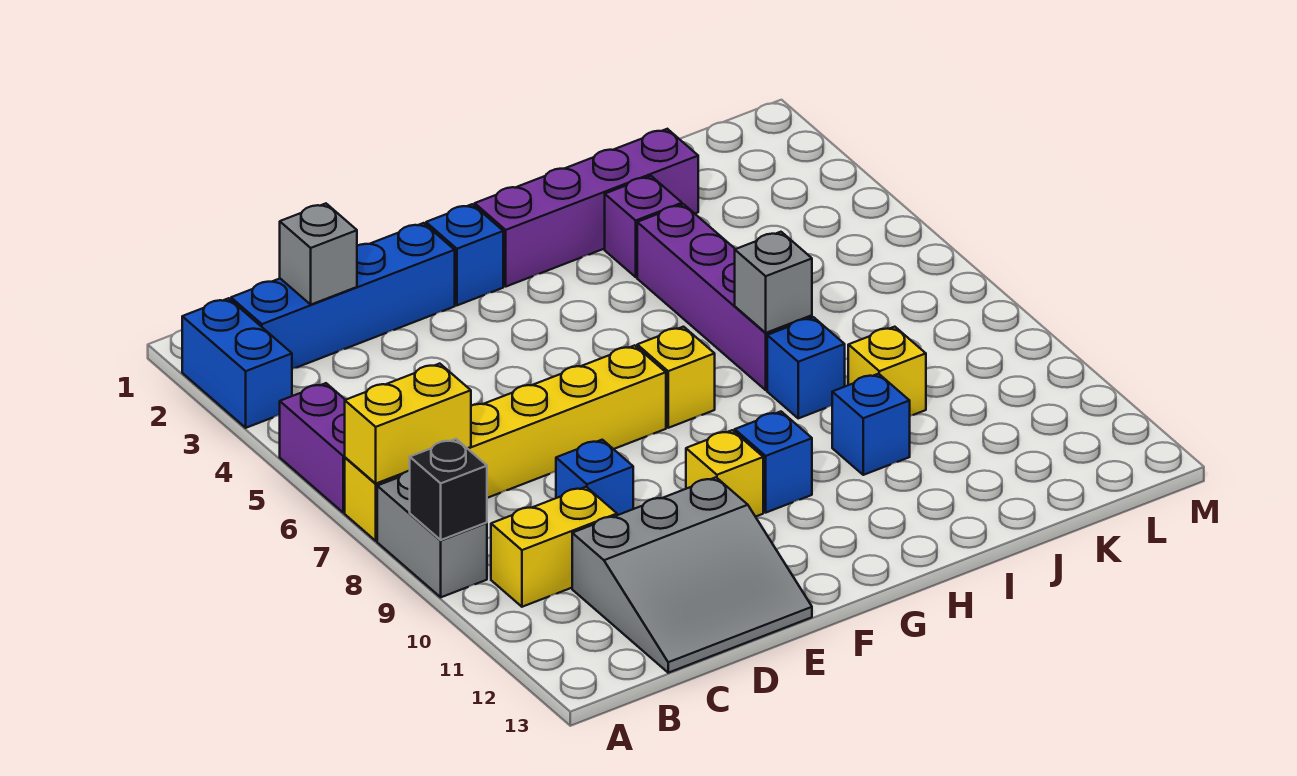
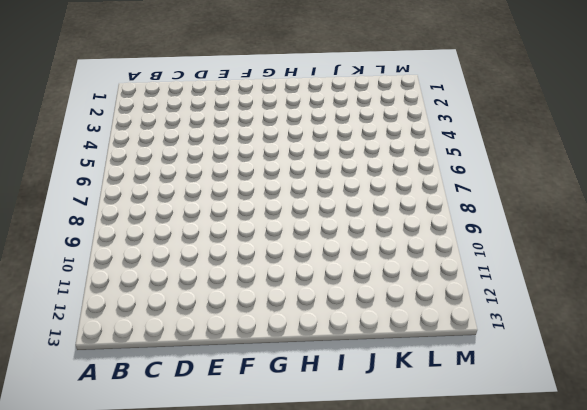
none -> blue brick A2:A3 level 1
none -> purple brick A5:A6 level 1
none -> yellow brick A7:F7 level 1

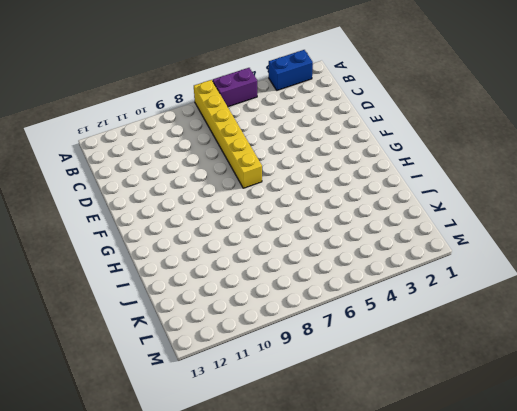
none -> grey brick A8:A9 level 1
none -> blue brick B2:E2 level 1
none -> yellow brick B10:C10 level 1

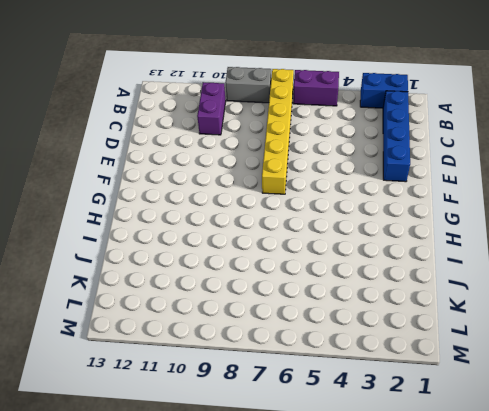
purple brick B10:C10 level 1 -> yellow brick B10:C10 level 1
none -> grey slope C11:E13 level 1 top 11
none -> blue brick D9 level 1
none -> blue brick F2 level 1

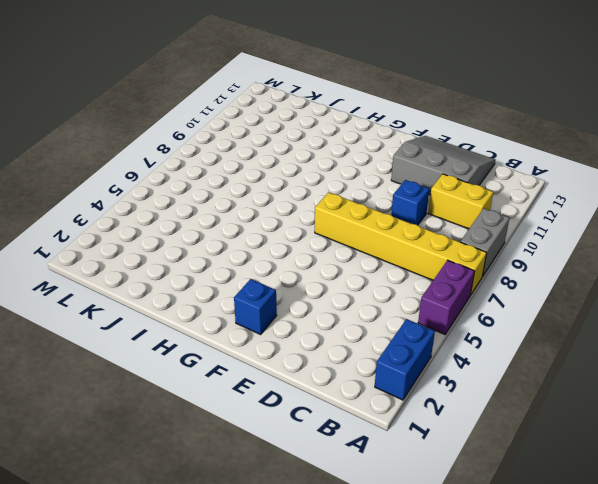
none -> blue brick B2:E2 level 1
none -> yellow brick F10 level 1
none -> purple brick G2:J2 level 1

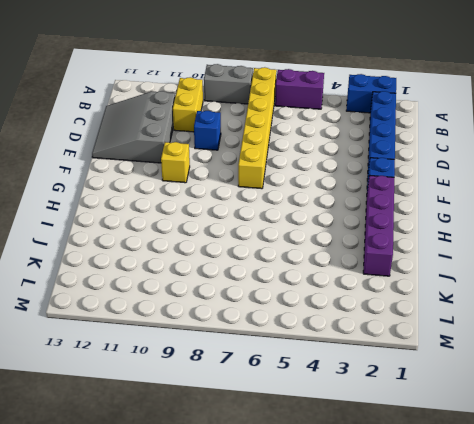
none -> yellow brick G7 level 1
none -> blue brick G10 level 1
none -> purple brick I3 level 1

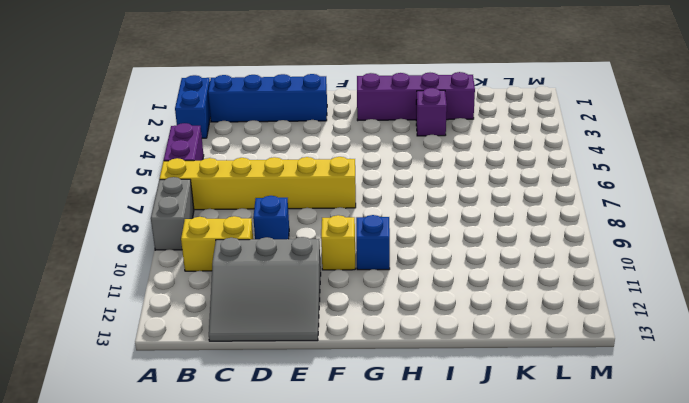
none -> blue brick F2 level 1
none -> yellow brick G7 level 1
none -> purple brick I4:I7 level 1

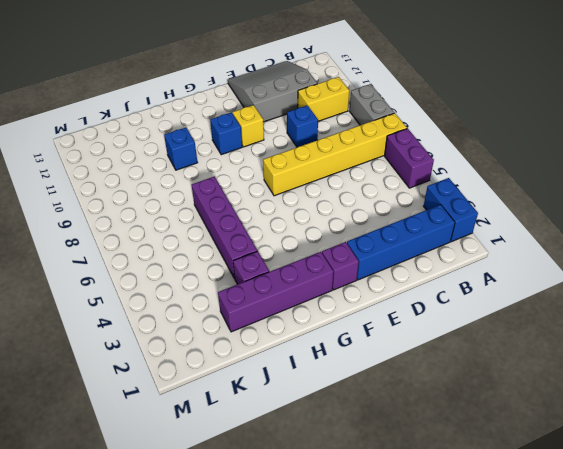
purple brick F2 level 1 -> blue brick F2 level 1
none -> yellow brick G7 level 1
none -> blue brick I8 level 1
none -> yellow brick J9 level 1

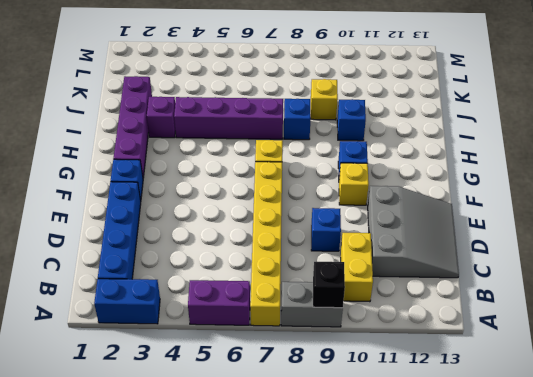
none -> yellow brick A7:B7 level 2
none -> grey brick C2 level 2
none -> grey brick I7 level 2

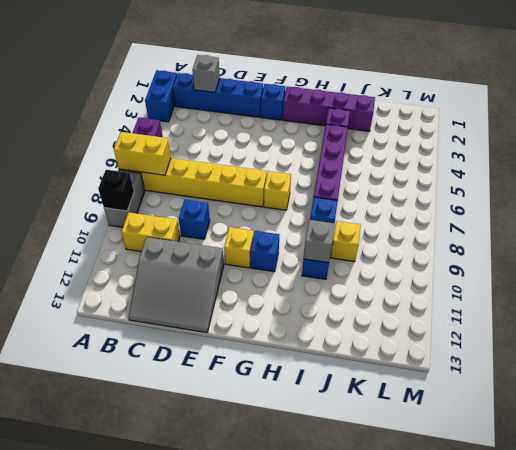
grey brick I10 level 2 -> grey brick I7 level 2

